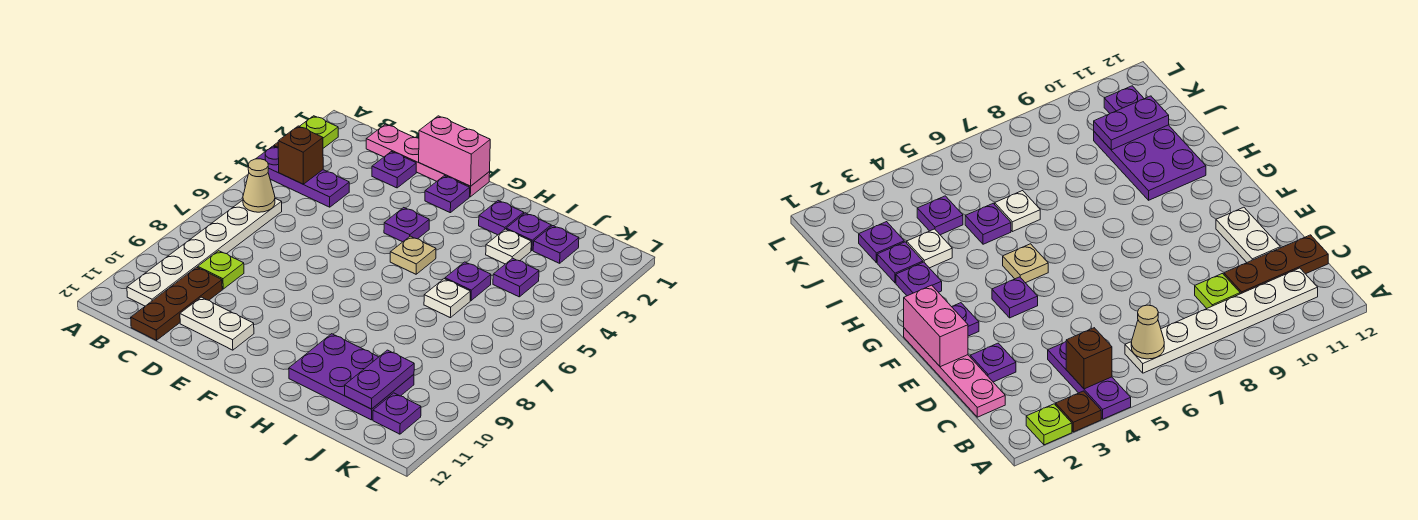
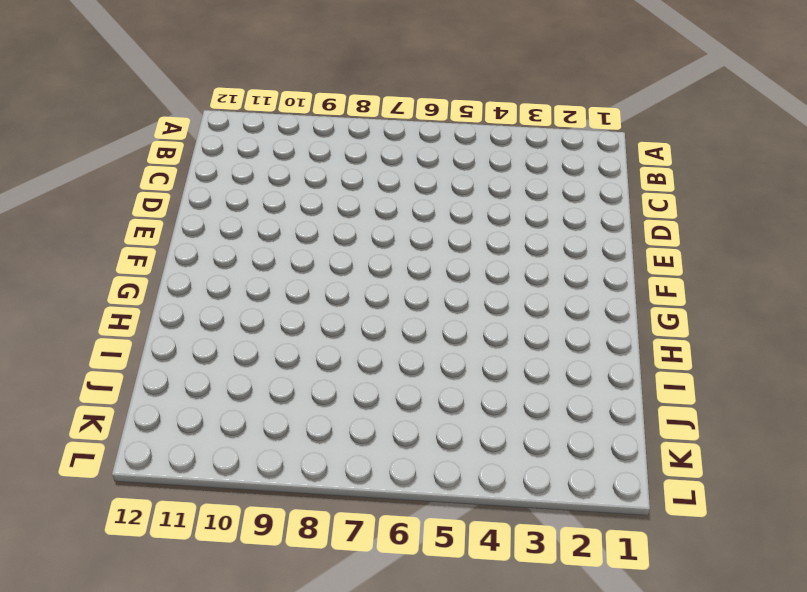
none -> lime plate A2 level 1
none -> brown plate A3 level 1
none -> purple plate A4:C4 level 1

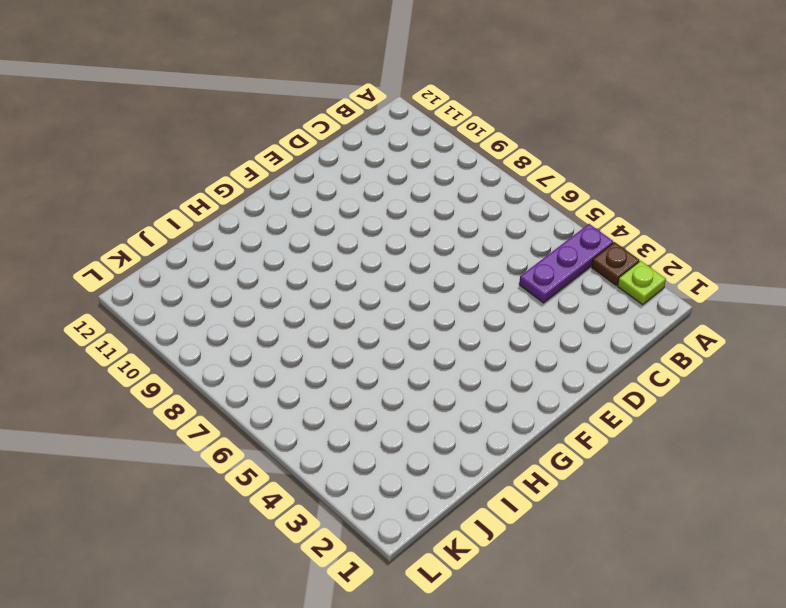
none -> white plate B6:B11 level 1
none -> pink plate C1:F1 level 1
none -> lime plate C9 level 1

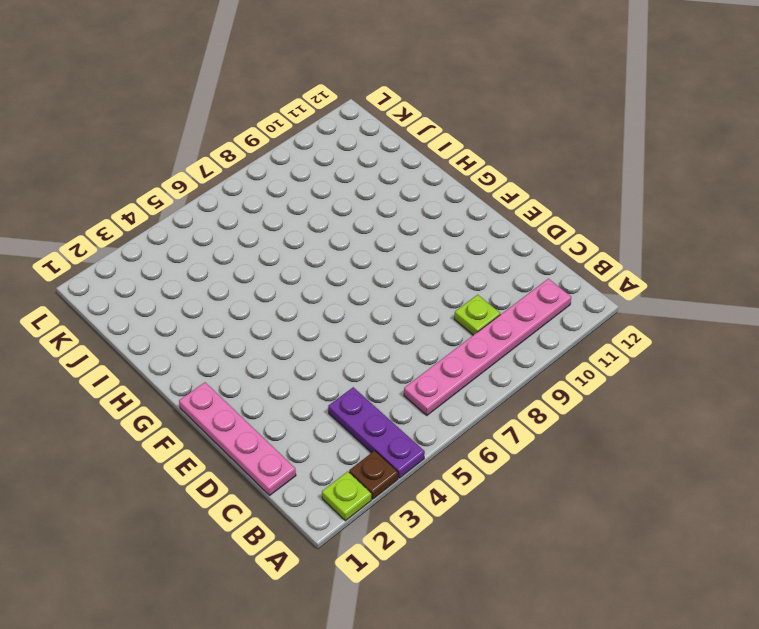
pink plate B6:B11 level 1 -> white plate B6:B11 level 1
none -> brown plate C10:C12 level 1
none -> purple plate D2 level 1
none -> white plate D11:E11 level 1

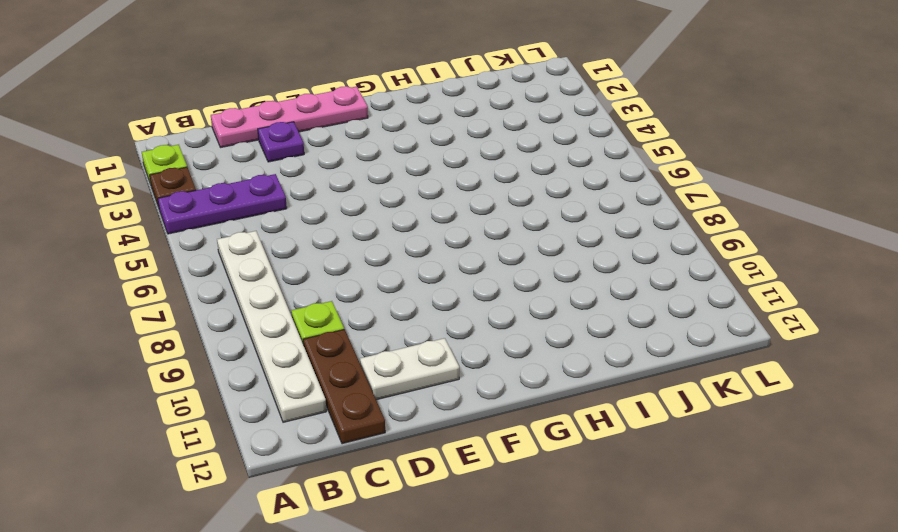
none -> purple plate F2 level 1
none -> purple plate F4 level 1
none -> tan plate G5 level 1

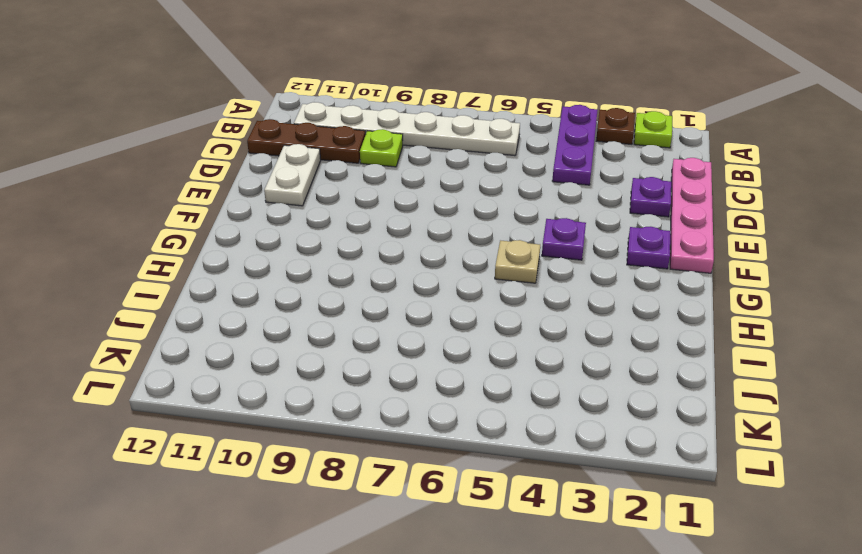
none -> purple plate H2 level 1
none -> purple plate H10:J11 level 1
none -> purple plate I2 level 1

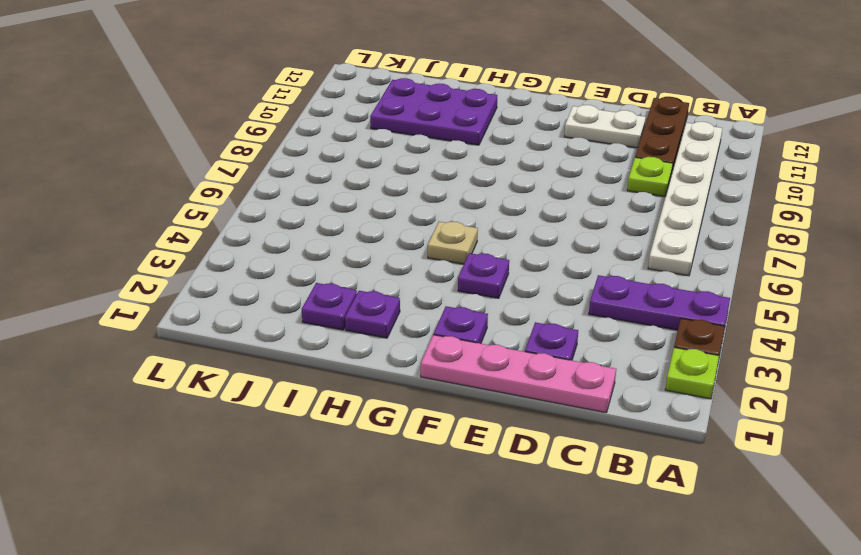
none -> white plate I3 level 1
none -> purple plate I5 level 1
none -> white plate I6 level 1

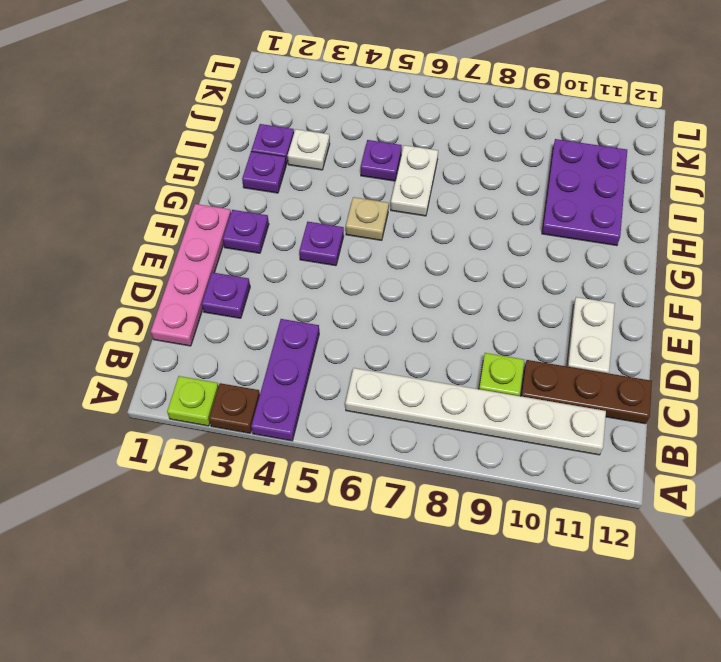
white plate H6:I6 level 1 -> white plate I6 level 1
none -> purple plate J2 level 1
none -> purple plate J4 level 1
none -> purple plate K11 level 1

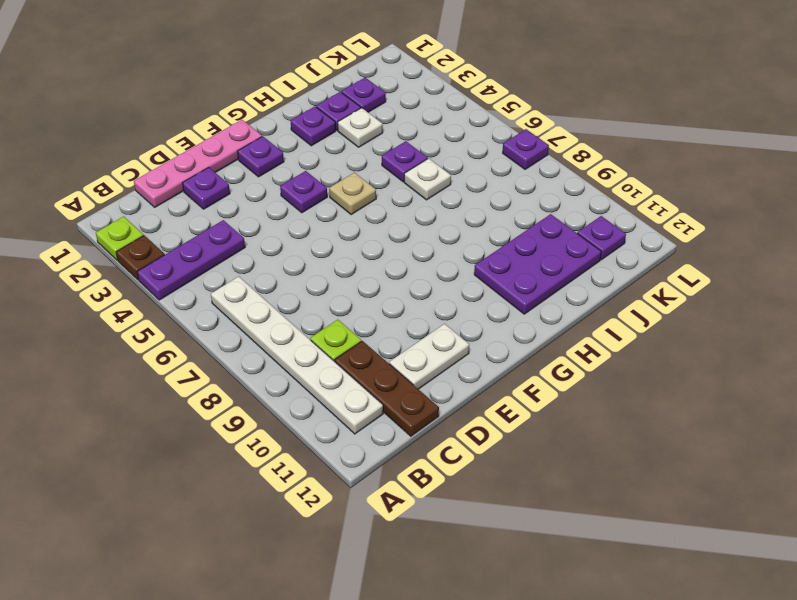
purple plate L7 level 1 -> purple plate J4 level 1
none -> brown brick B4 level 2
none -> tan cone B6 level 2
none -> pink brick E1:F1 level 2

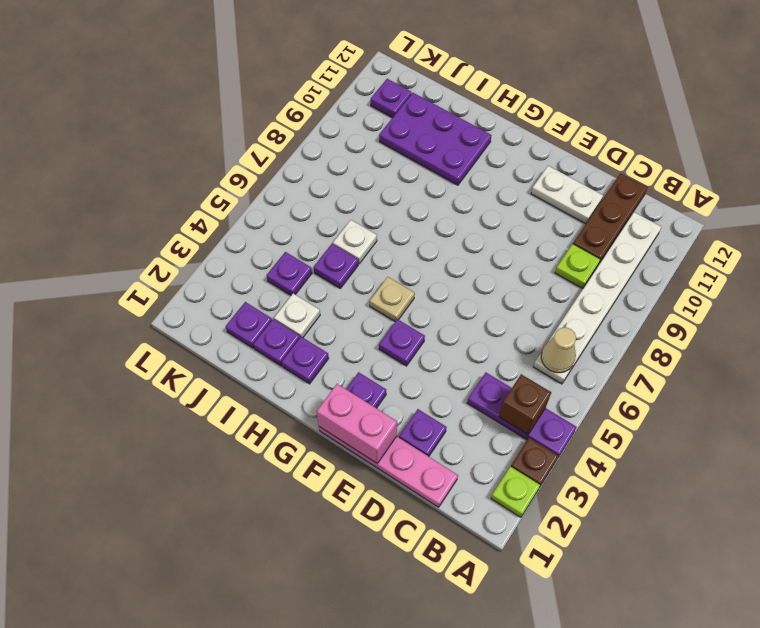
none -> purple plate J10:J11 level 2

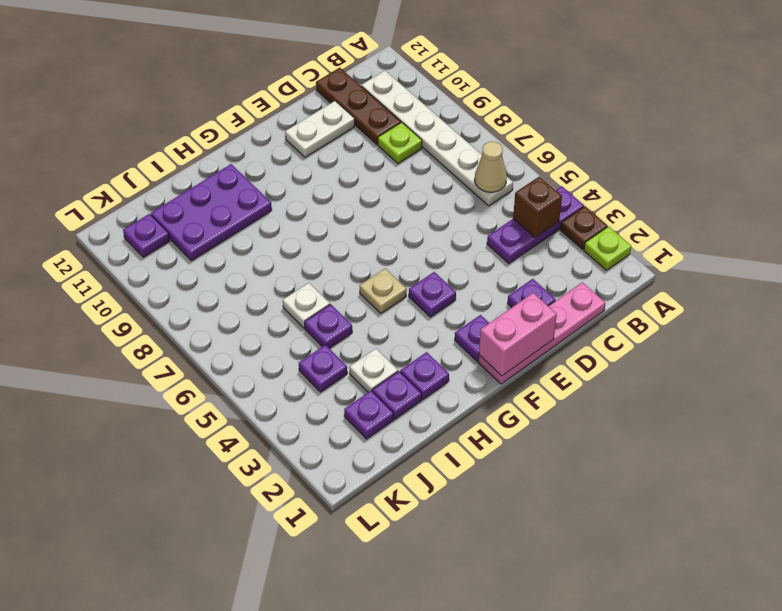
none -> purple plate J10:J11 level 2

